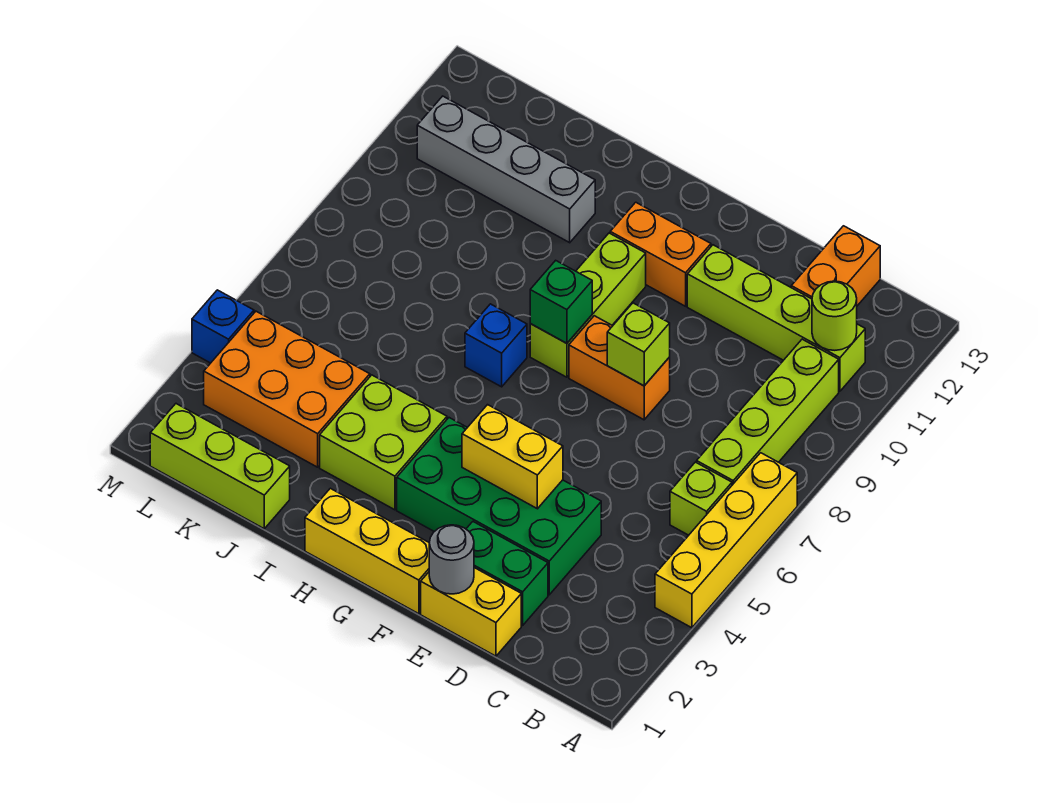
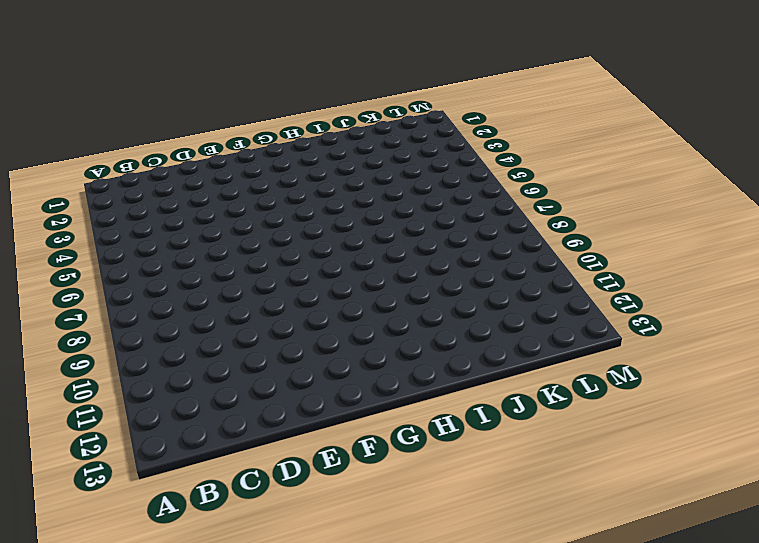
none -> yellow brick A4:A7 level 1
none -> lime brick B6 level 1
none -> lime brick B7:B10 level 1

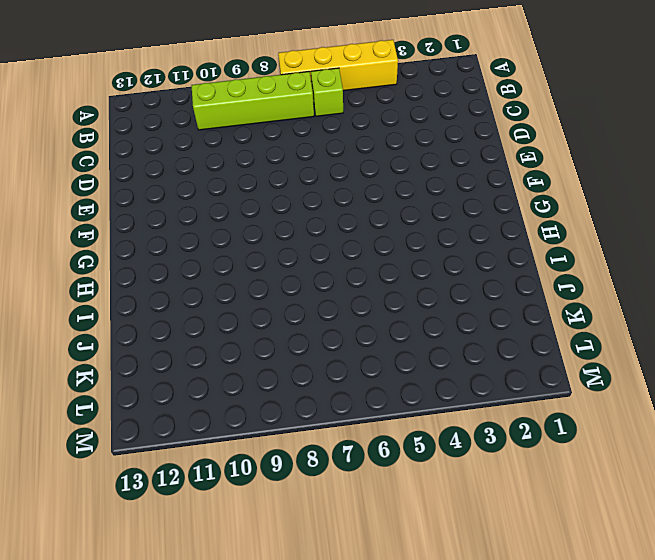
none -> lime brick B11:E11 level 1
none -> orange brick C12:C13 level 1
none -> yellow brick D1:E1 level 1

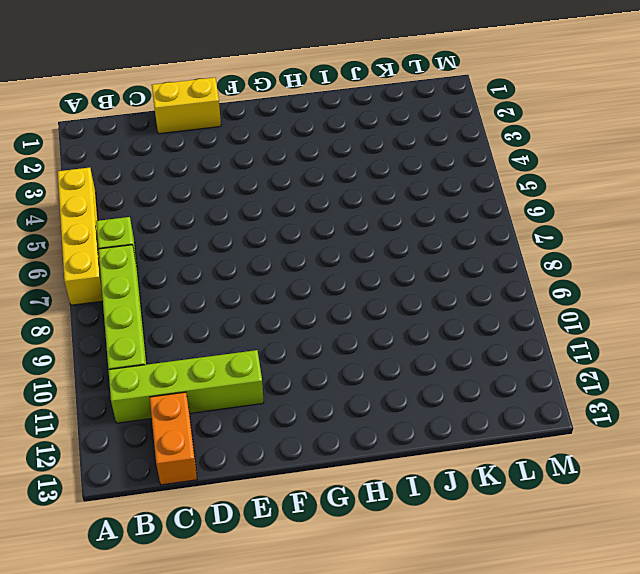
none -> green brick D2:E2 level 1
none -> green brick D3:G4 level 1
none -> orange brick E8:F8 level 1

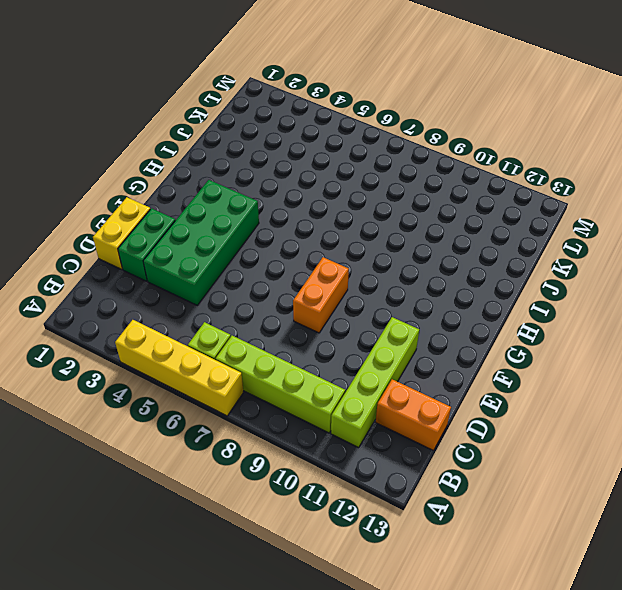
none -> yellow brick F1:H1 level 1
none -> orange brick F11:G11 level 1
none -> lime brick G8:G10 level 1

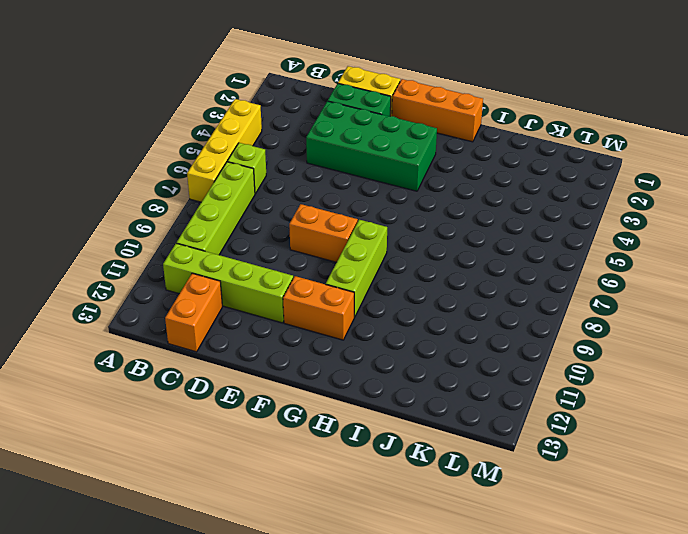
orange brick F1:H1 level 1 -> yellow brick F1:H1 level 1
none -> lime brick H3:I4 level 1
none -> blue brick H7 level 1
none -> grey brick I11:L11 level 1

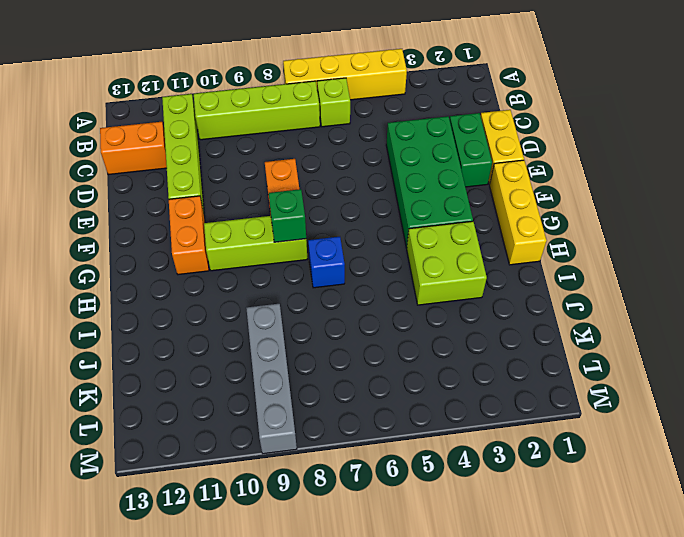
grey brick J9:M9 level 1 -> grey brick I11:L11 level 1
none -> lime brick J1:L1 level 1
none -> orange brick J3:L4 level 1
none -> blue brick M4 level 1

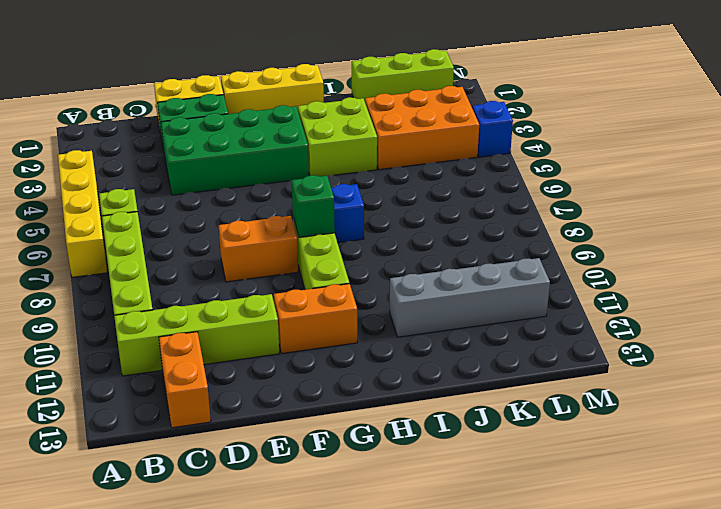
none -> lime round brick B11 level 2
none -> grey round brick E1 level 2
none -> yellow brick E4:F4 level 2

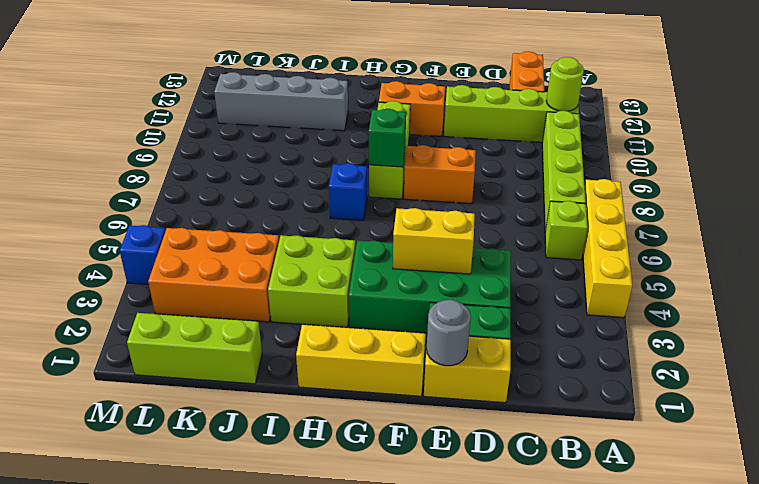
none -> lime brick E8 level 2

